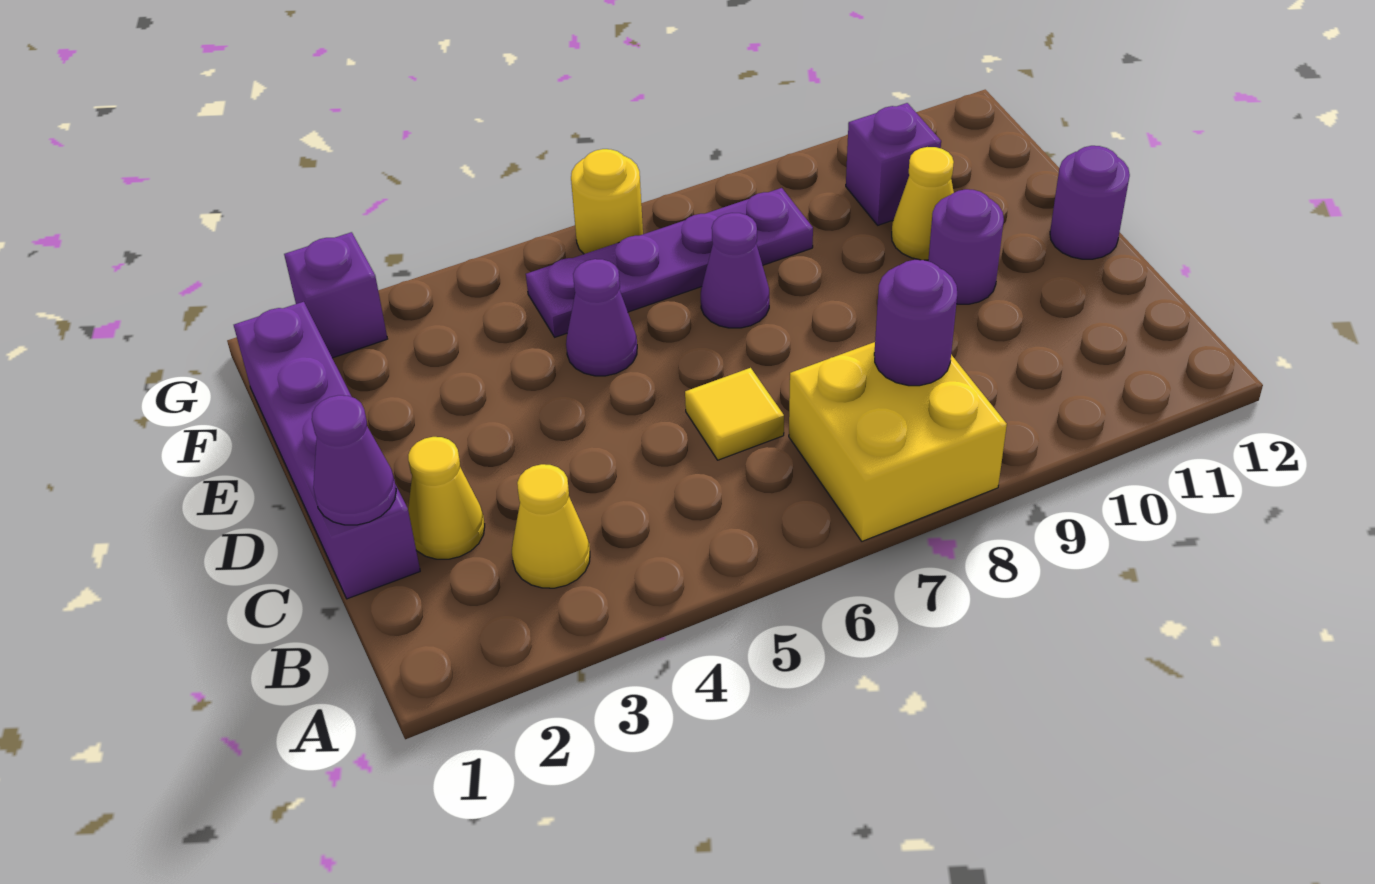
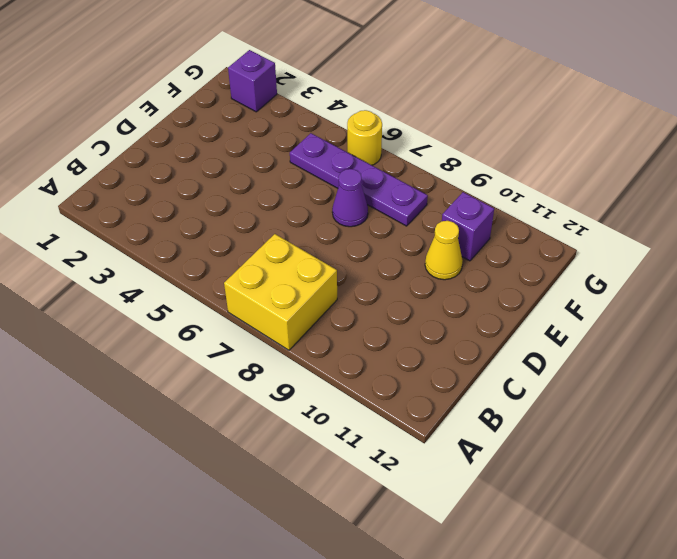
none -> yellow cone B3 level 1
none -> purple brick C1:F1 level 1
none -> yellow cone C2 level 1

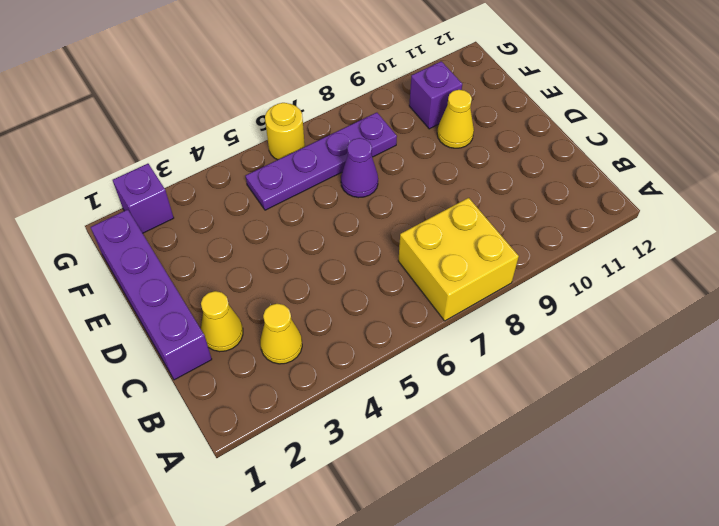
none -> yellow tile C6 level 1
none -> purple round brick D10 level 1
none -> purple round brick D12 level 1

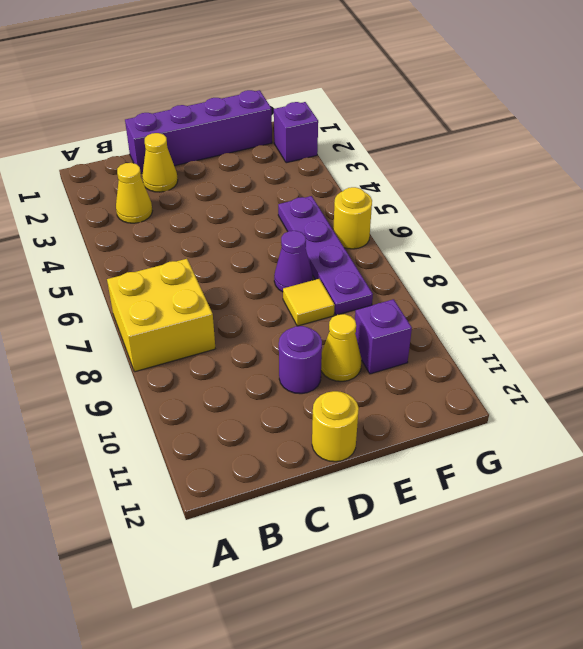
yellow round brick D12 level 1 -> purple round brick D12 level 1
yellow tile E8 level 1 -> yellow tile C6 level 1
none -> purple cone E5 level 1
none -> purple round brick B8 level 2
none -> purple cone C1 level 2

